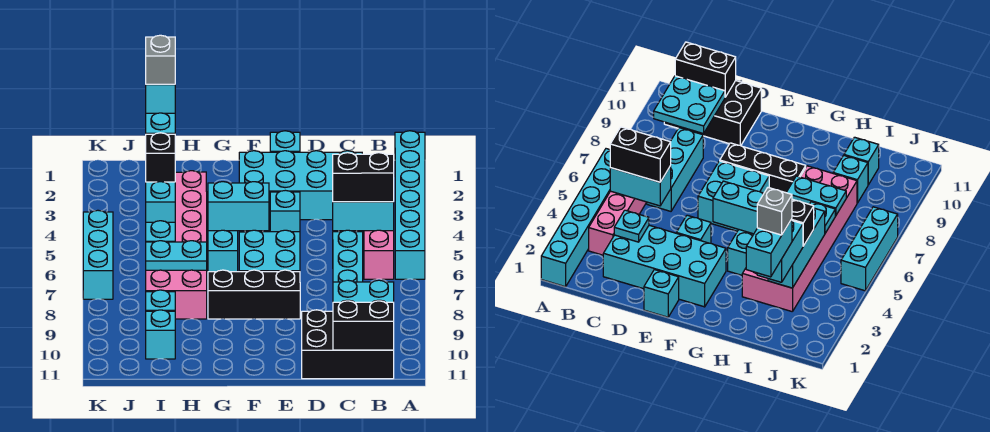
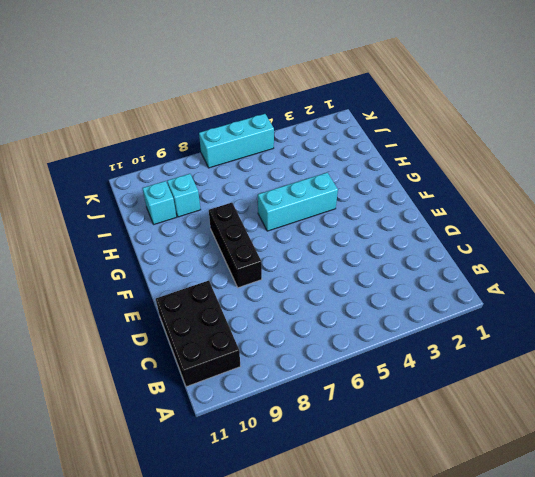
none -> cyan brick A1:A6 level 1
none -> pink brick B3:B6 level 1
none -> cyan brick C2:F3 level 1

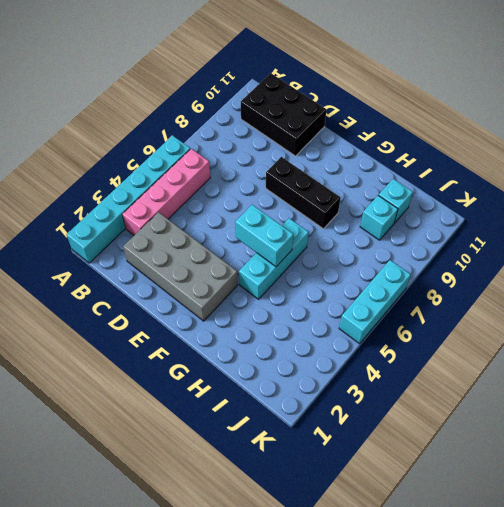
grey brick C2:F3 level 1 -> cyan brick C2:F3 level 1
none -> cyan brick C6:C8 level 1
none -> cyan brick E1 level 1
none -> cyan brick E4 level 1

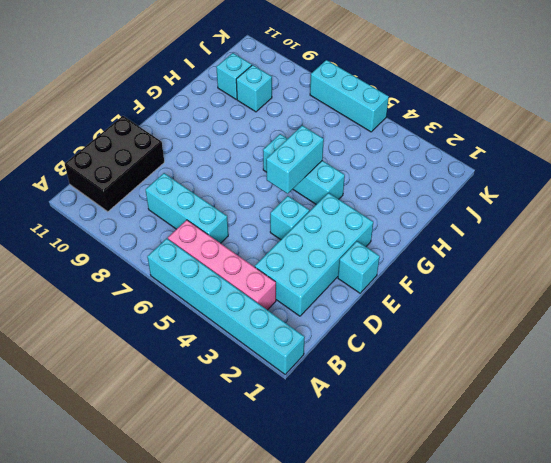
none -> cyan brick E6:F7 level 1
none -> black brick E8:G8 level 1
none -> pink brick H3:I8 level 1

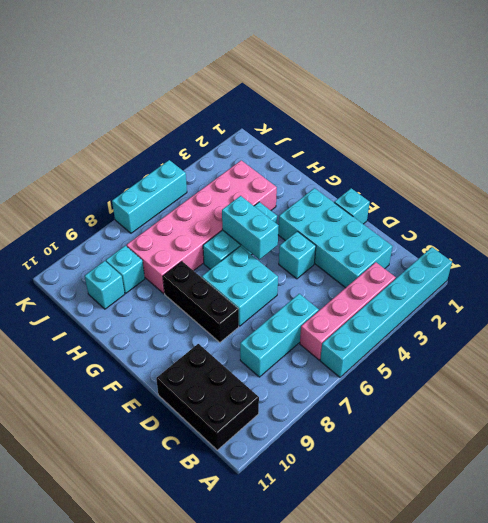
none -> cyan brick B5:C5 level 2
none -> cyan plate B9:C10 level 2
none -> black brick B11:C11 level 2

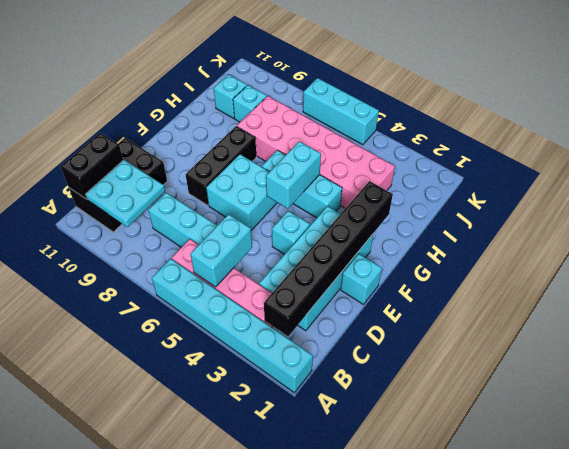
black brick B2:G2 level 2 -> none
none -> cyan plate C3 level 2
none -> cyan plate H7:I7 level 2
none -> cyan brick I3:I5 level 2

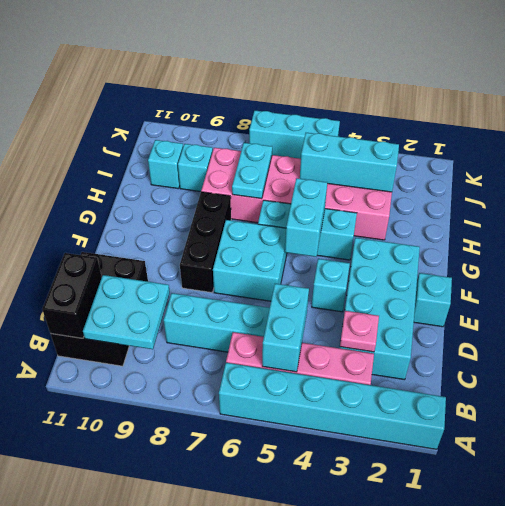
pink plate C3 level 2 -> cyan plate C3 level 2
none -> cyan plate I6 level 2
none -> black brick B5:C5 level 3
none -> cyan brick I2:I3 level 3

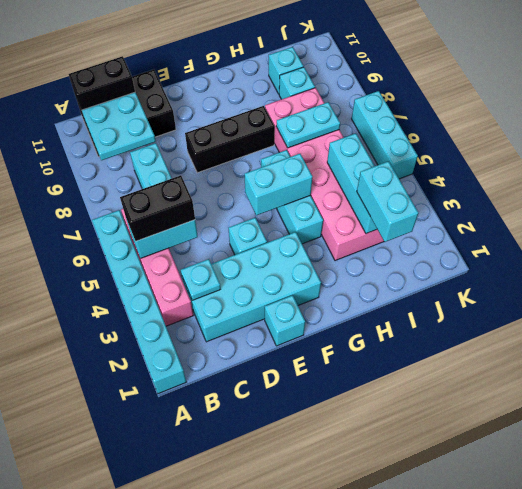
none -> cyan brick E6:F7 level 1
none -> cyan plate I6 level 2
none -> black brick I4 level 3

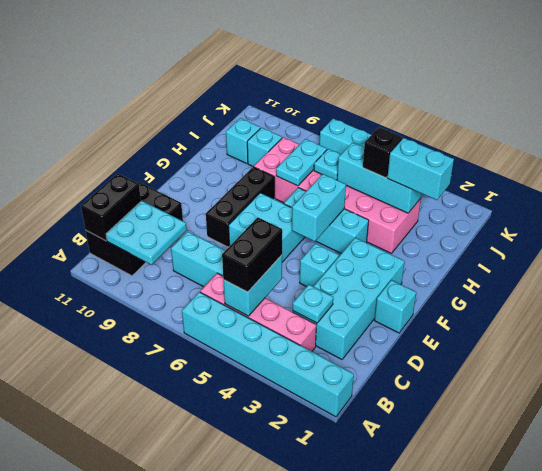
none -> cyan brick I1:I2 level 4
none -> grey brick I2 level 5

